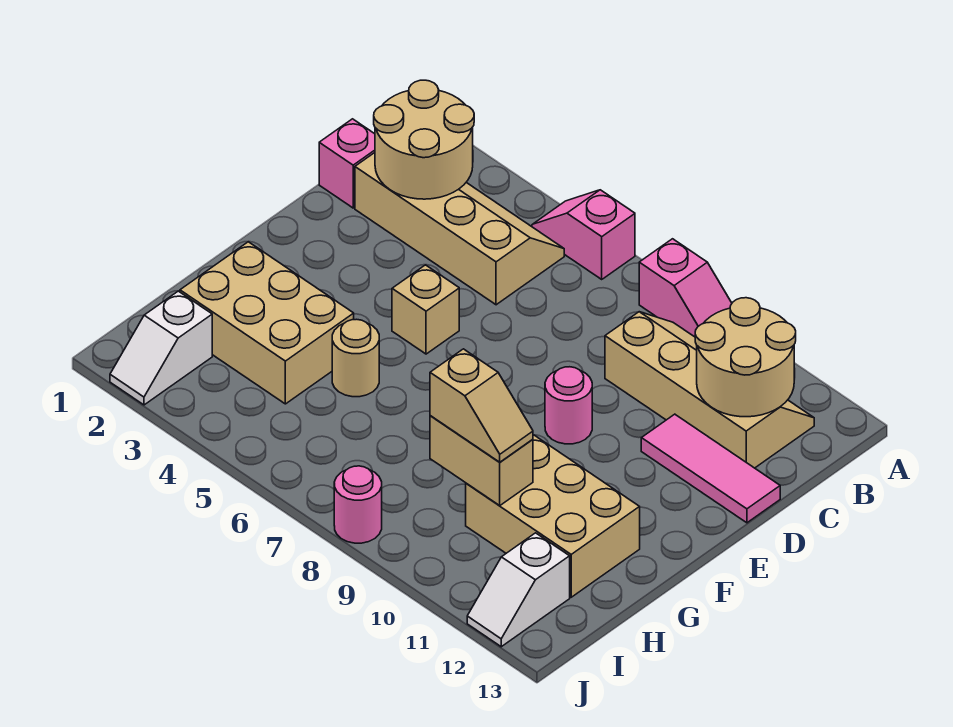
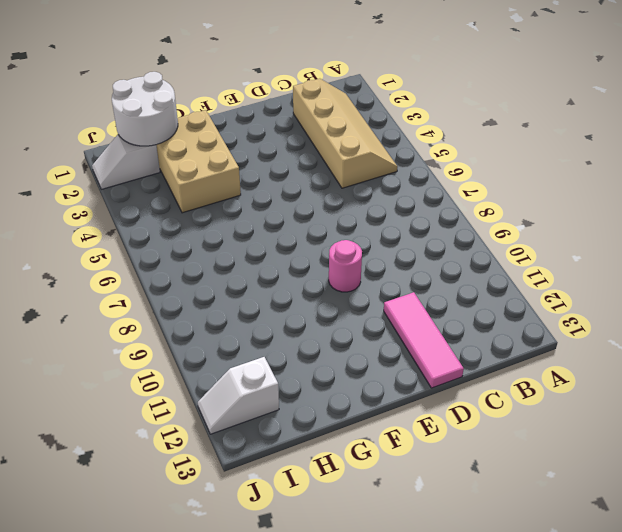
white round brick H1:I2 level 2 -> none
none -> pink slope A5:A6 level 1 top 6
none -> pink slope A8:A9 level 1 top 8
none -> tan slope B9:C12 level 1 top C

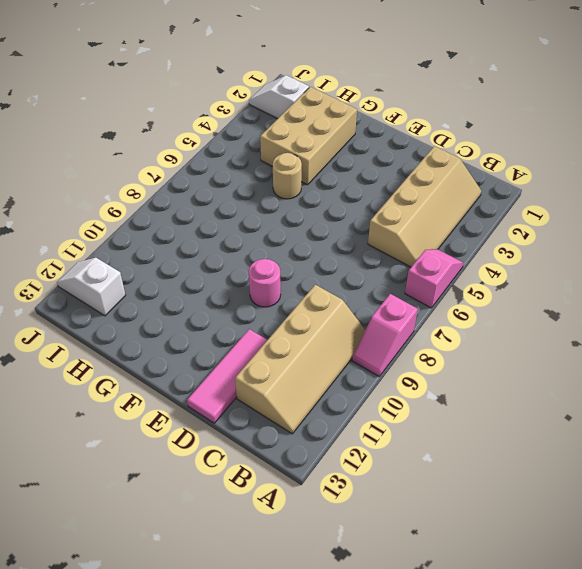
none -> pink brick C1 level 1
none -> tan brick E5 level 1
none -> tan brick G10:H12 level 1

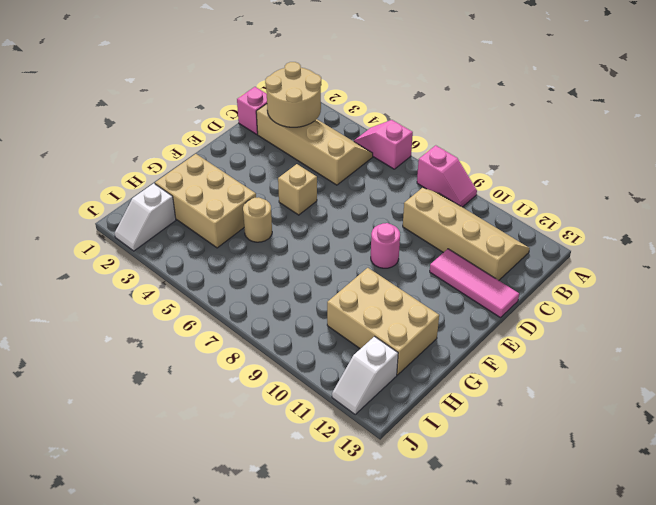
none -> pink round brick J8 level 1
none -> tan round brick B11:C12 level 2
none -> tan brick H9:H10 level 2

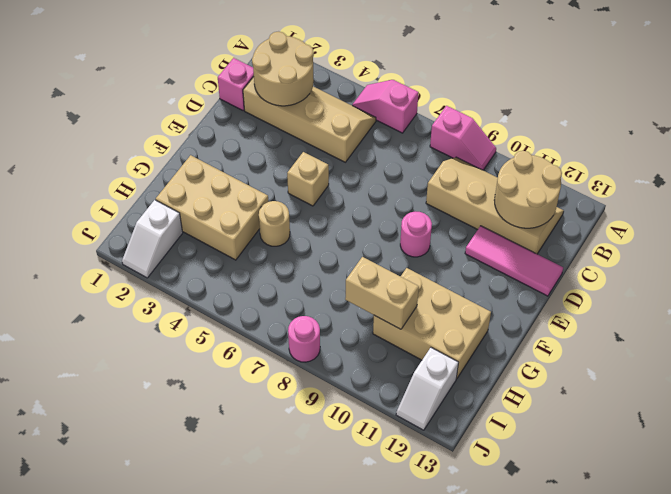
none -> tan slope H9:H10 level 3 top 9

